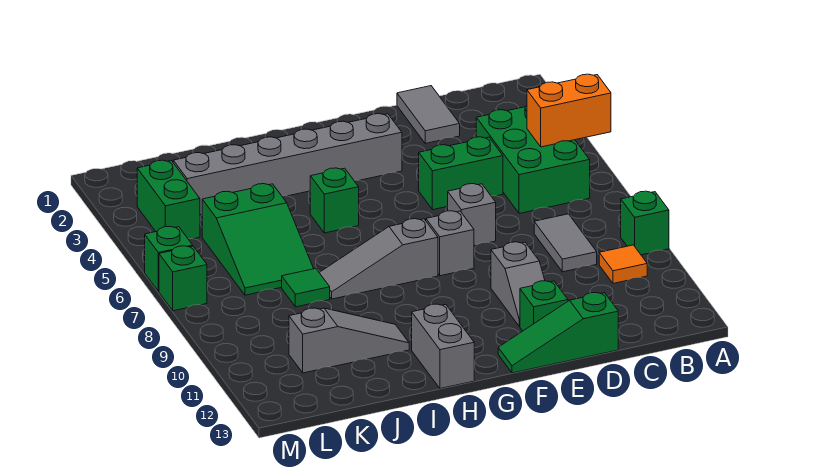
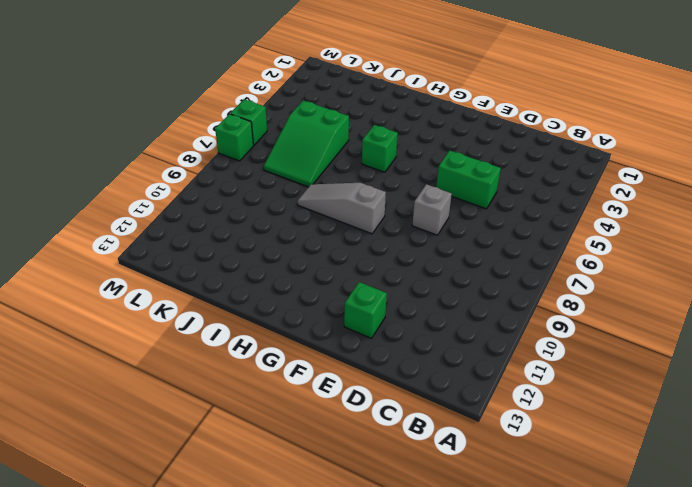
none -> green brick A9 level 1
none -> green brick B4:C6 level 1
none -> orange tile B10 level 1

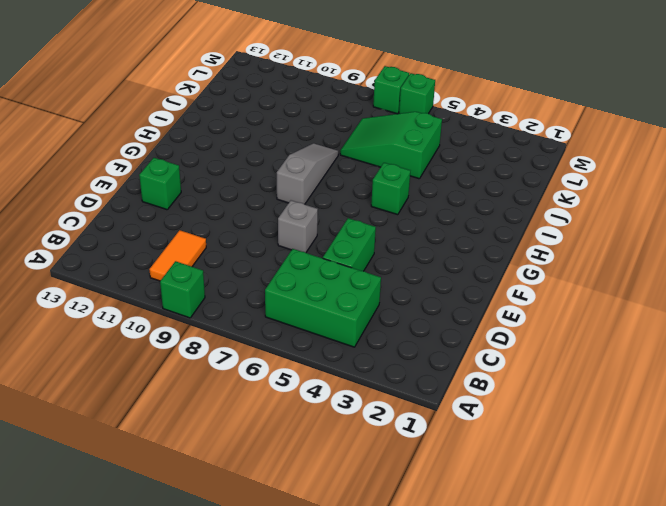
orange tile B10:C10 level 1 -> orange tile B10 level 1
none -> grey tile C8:C9 level 1
none -> grey tile D1:D2 level 1
none -> green slope D13:F13 level 1 top D

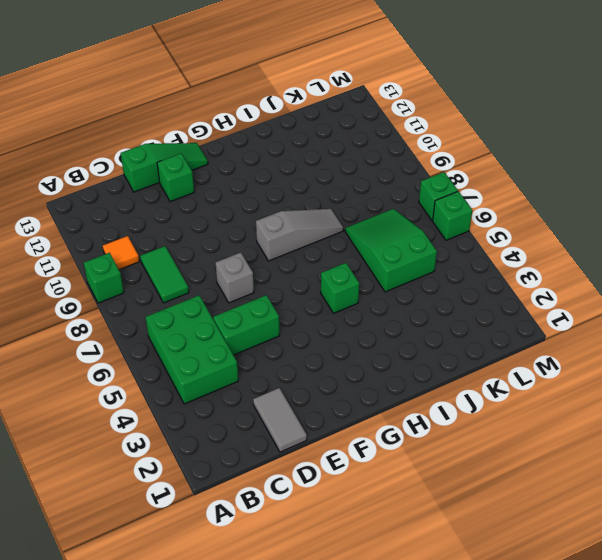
green tile C8:C9 level 1 -> grey tile C8:C9 level 1
none -> grey slope E10:E11 level 1 top 10
none -> grey brick F3:K3 level 1
none -> grey brick F8 level 1

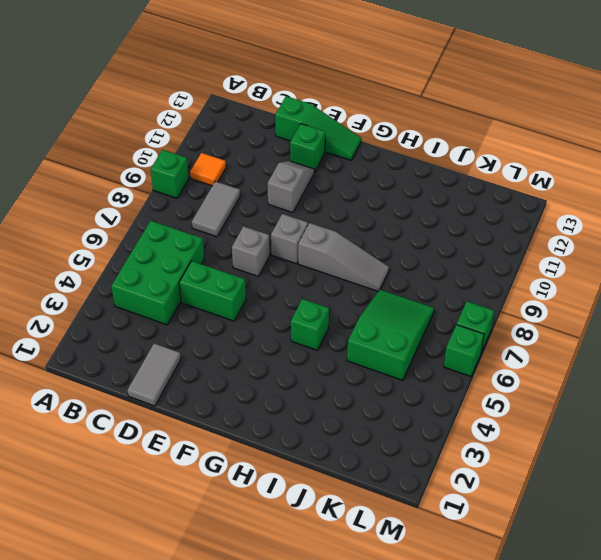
none -> grey brick F3:K3 level 1
none -> grey brick H12:H13 level 1
none -> grey slope I11:K11 level 1 top K

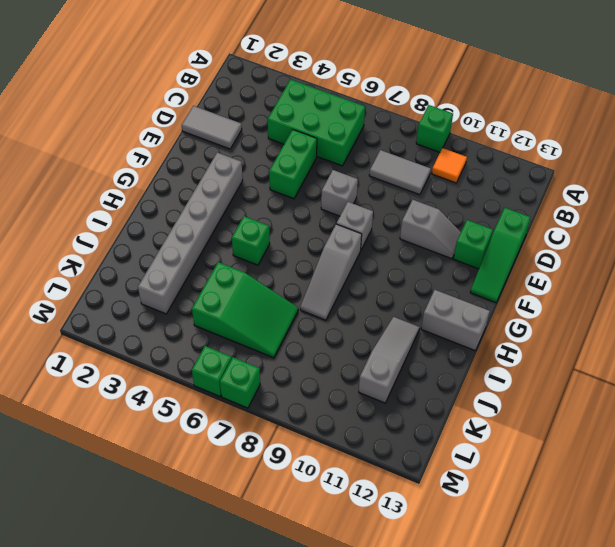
none -> green tile J8 level 1
none -> green brick L3:L4 level 1
none -> orange brick A5:B5 level 2

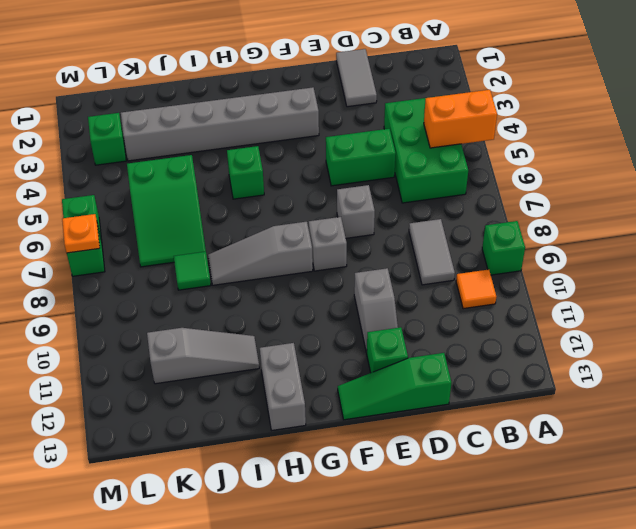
green brick L3 level 1 -> green brick L3:L4 level 1
orange plate M7 level 2 -> none

